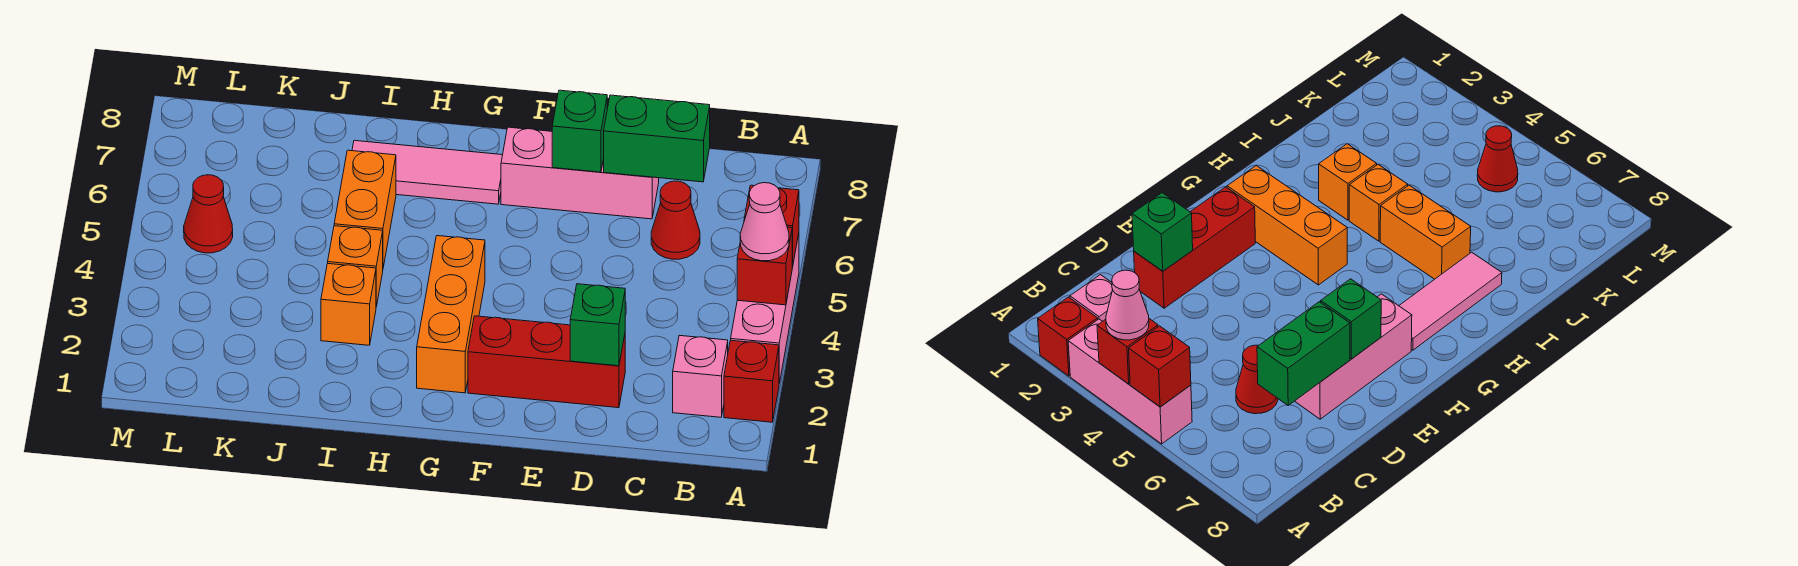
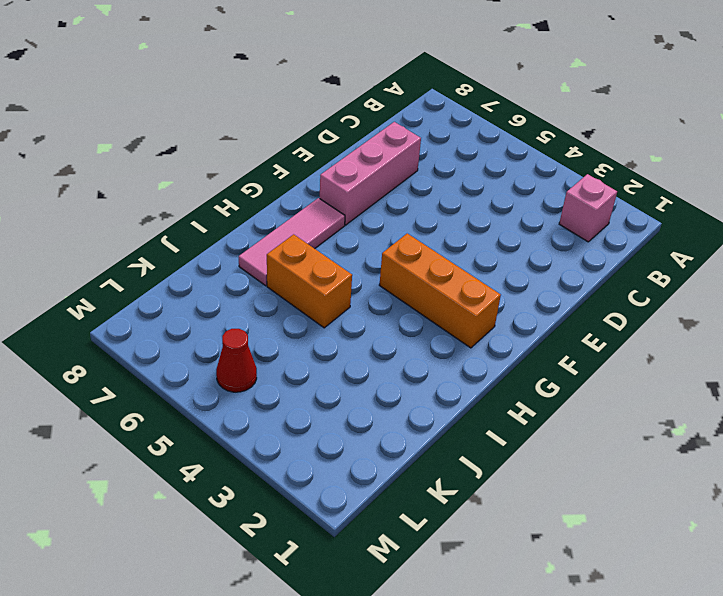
none -> red brick A2 level 1
none -> pink brick A3:A5 level 1
none -> red cone C6 level 1

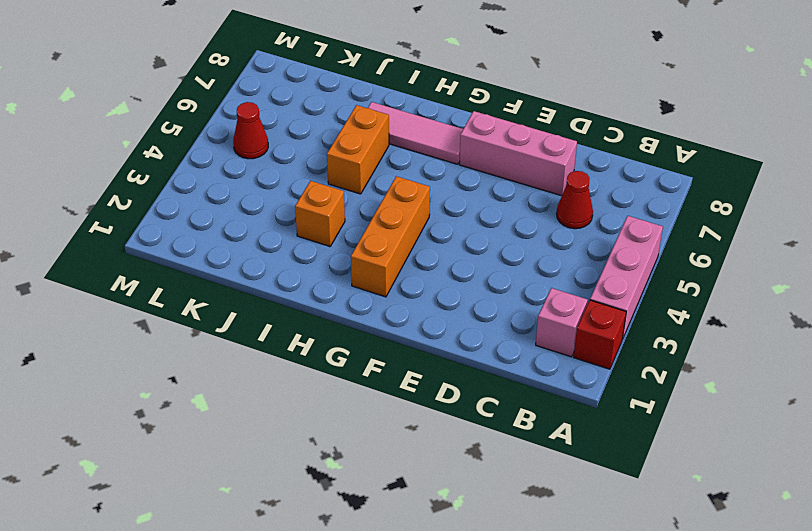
none -> red brick D2:F2 level 1
none -> orange brick I4 level 1
none -> red brick A4 level 2

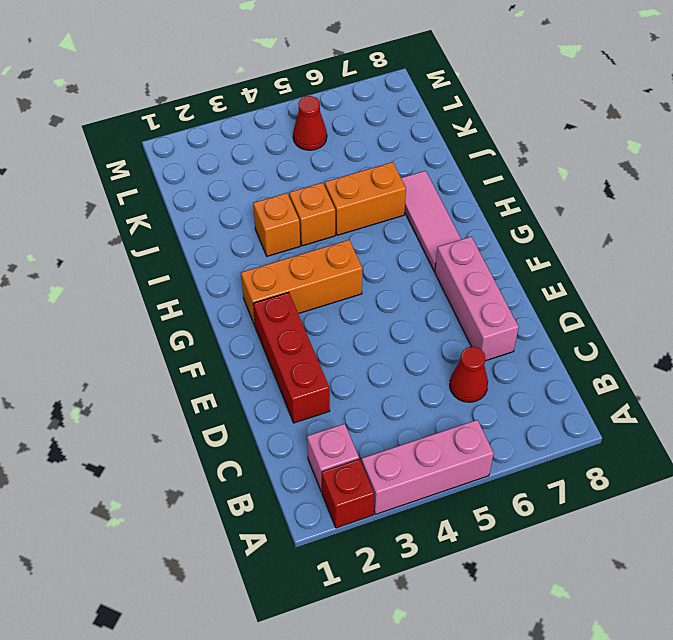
none -> red brick A4 level 2
none -> red brick A5 level 2
none -> green brick C7:D7 level 2

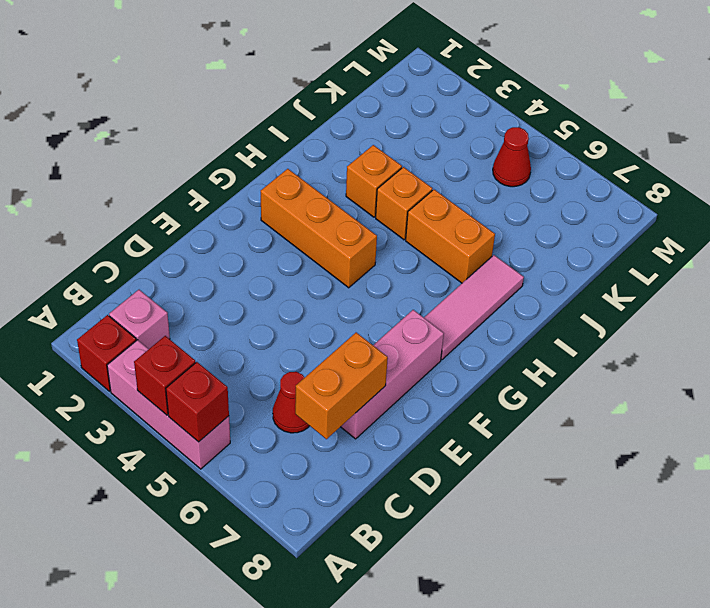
orange brick C7:D7 level 2 -> green brick C7:D7 level 2
none -> red brick D2:F2 level 1
none -> green brick D2 level 2
none -> green brick E7 level 2

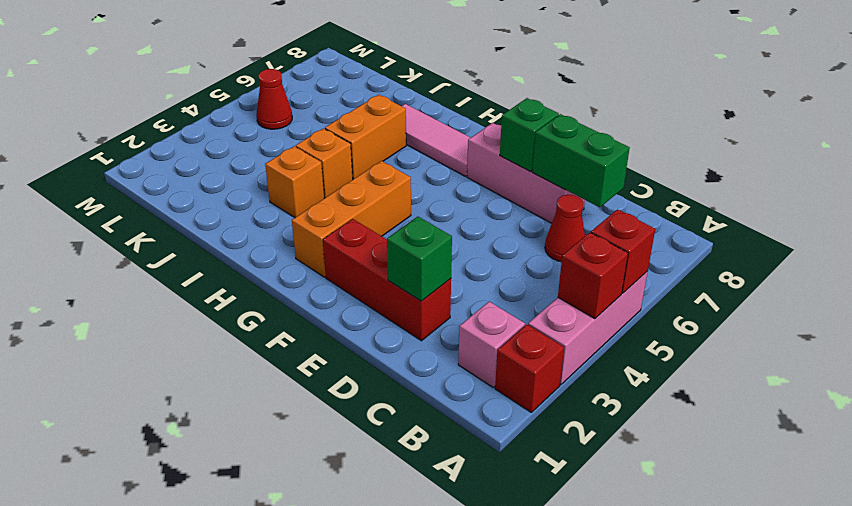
none -> pink cone A4 level 3

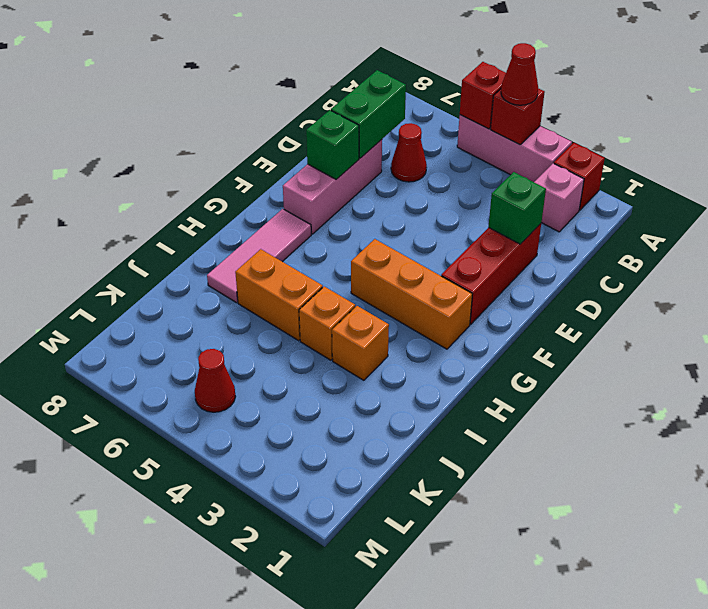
red cone A4 level 3 -> pink cone A4 level 3

